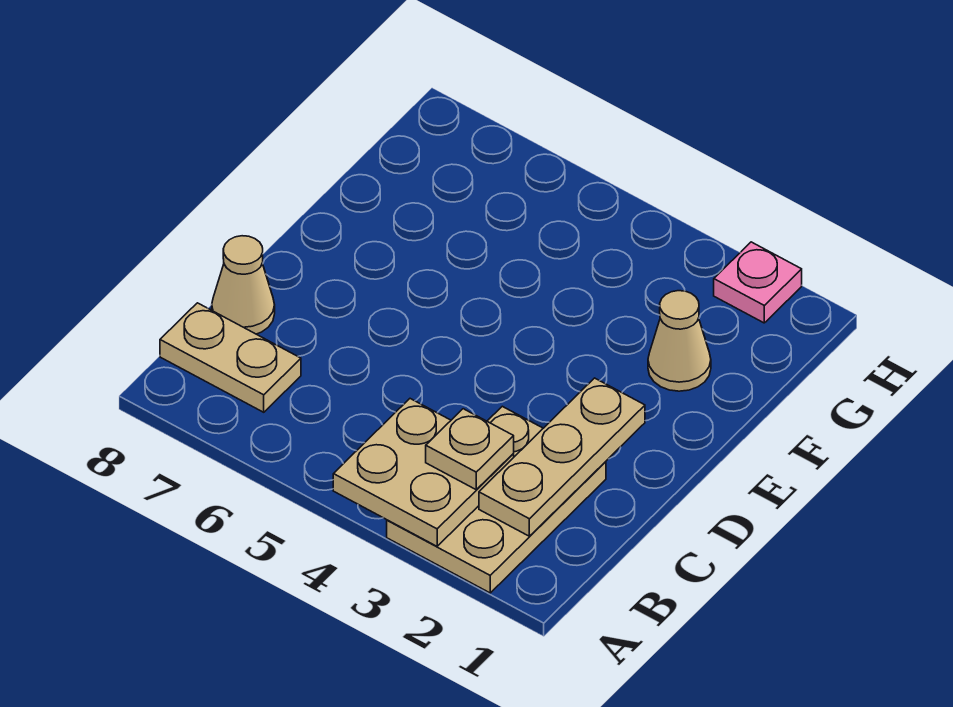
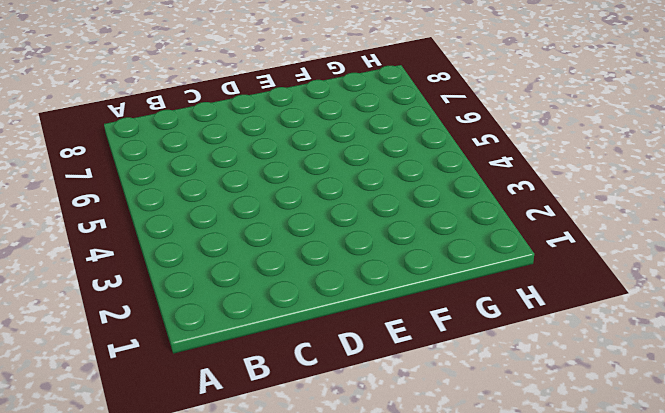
none -> tan plate A2:C3 level 1
none -> tan plate B7:B8 level 1

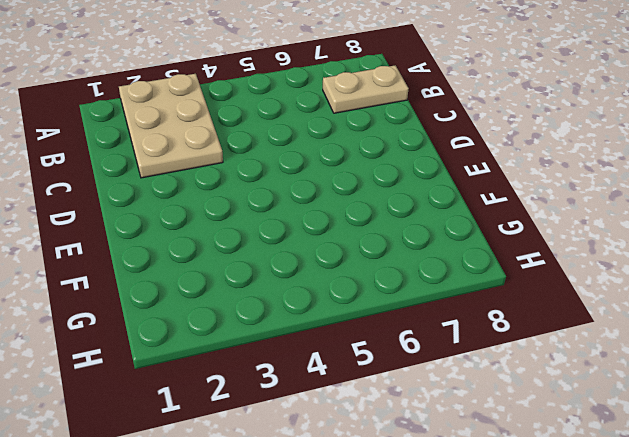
none -> tan cone C8 level 1
none -> tan cone F2 level 1

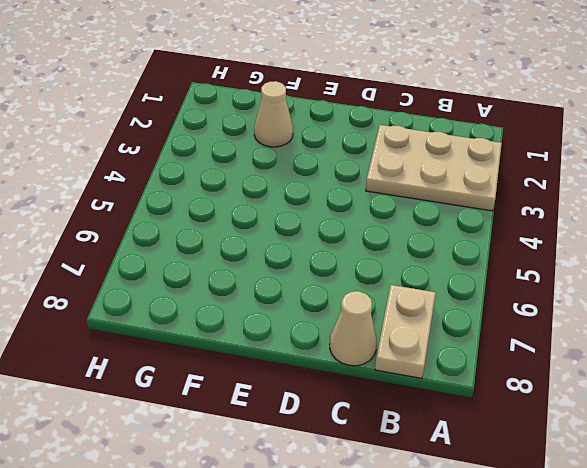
none -> pink plate H2 level 1
none -> tan plate A3:B4 level 2

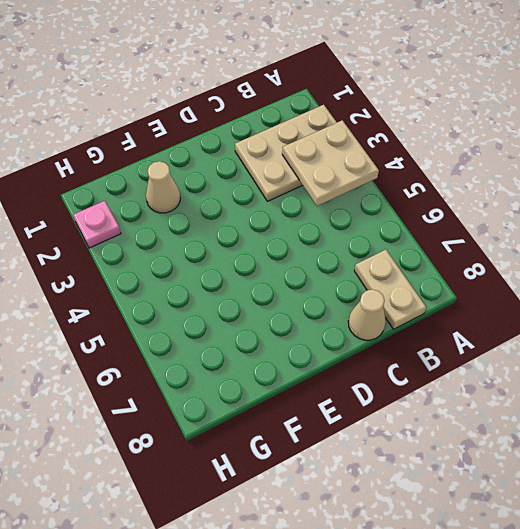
none -> tan plate B2:D2 level 2
none -> tan plate B3 level 3

